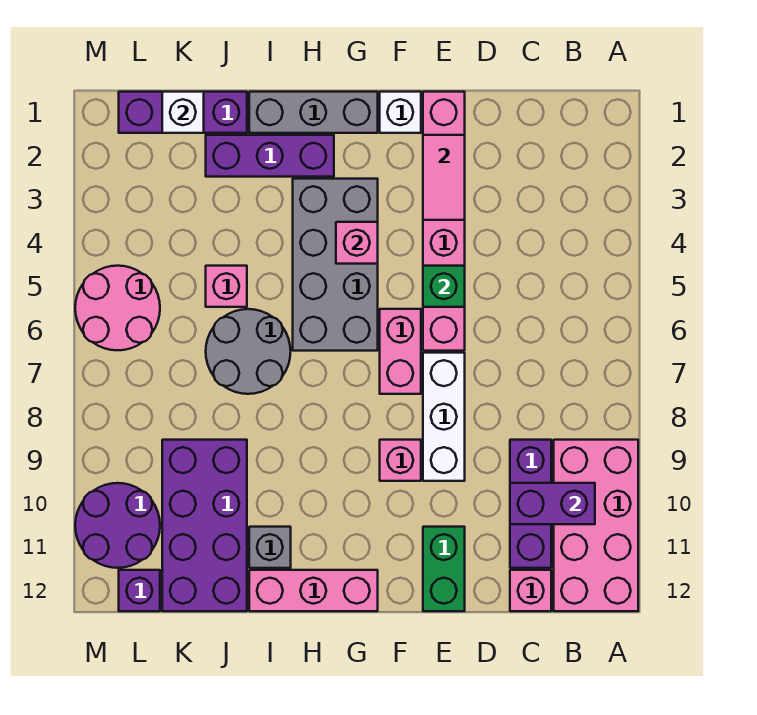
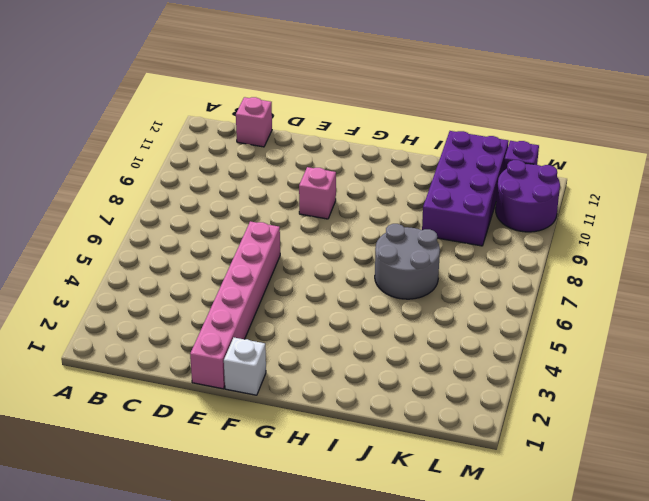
none -> pink brick A9:B12 level 1
none -> purple brick C9:C11 level 1
none -> white brick E7:E9 level 1

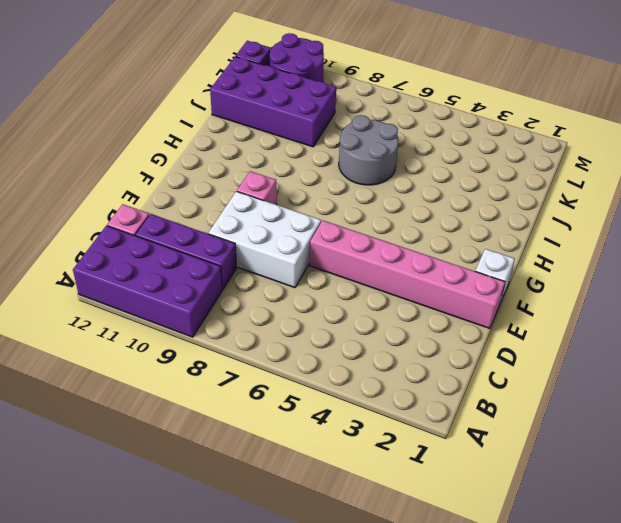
purple brick A9:B12 level 1 -> pink brick A9:B12 level 1
white brick D7:E9 level 1 -> white brick E7:E9 level 1
none -> green brick E11:E12 level 1
none -> pink brick F6:F7 level 1
none -> grey brick G1:I1 level 1

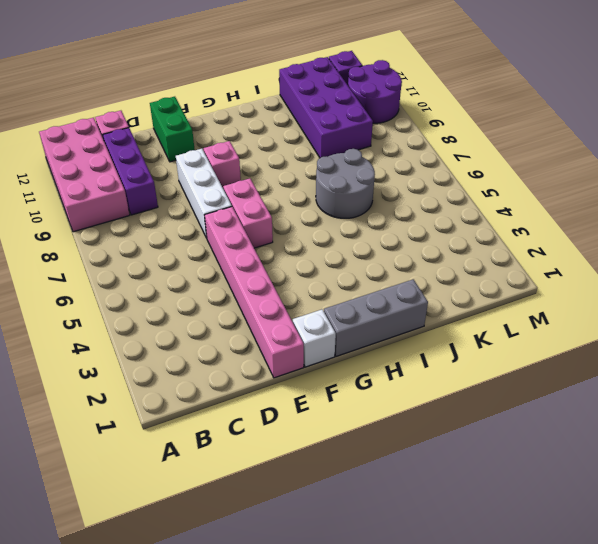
none -> grey brick G3:H6 level 1
none -> pink brick G12:I12 level 1
none -> purple brick H2:J2 level 1

